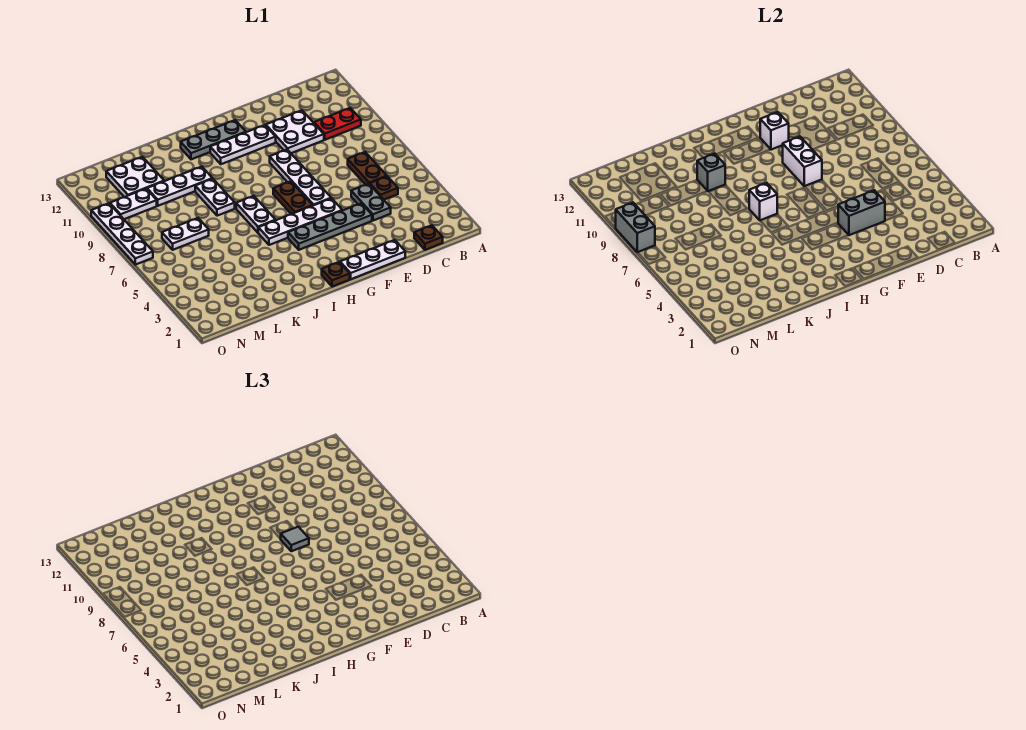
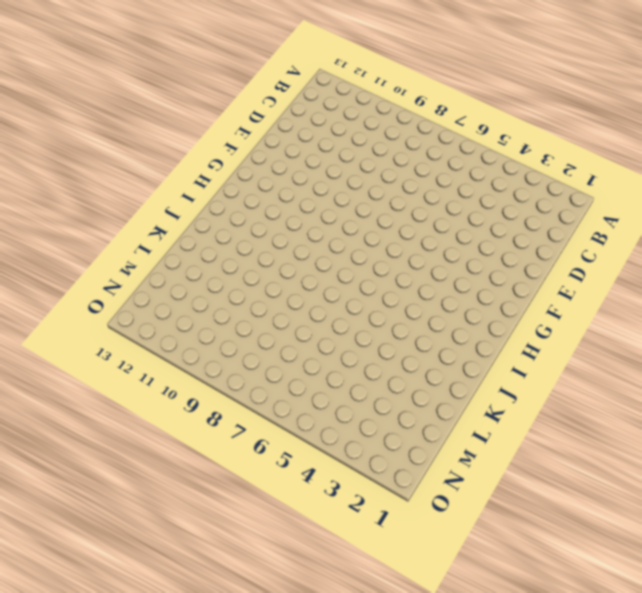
none -> red plate B10:C10 level 1
none -> brown plate C1 level 1
none -> brown plate C5 level 1

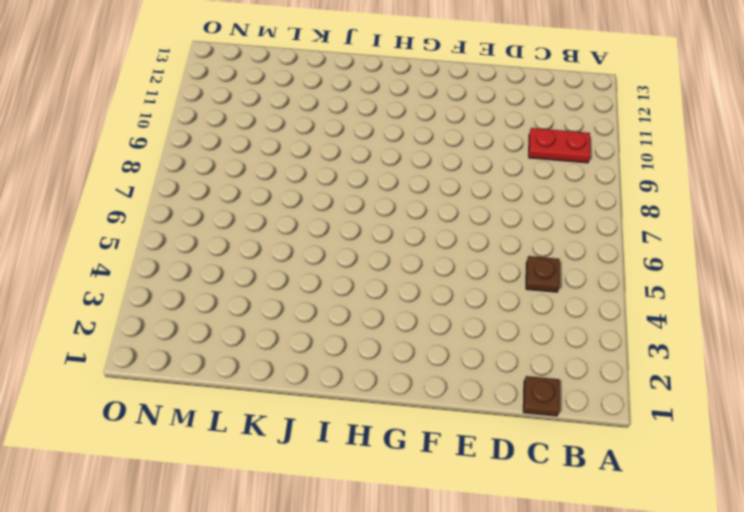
none -> brown plate C6:C7 level 1
none -> grey plate D4:D5 level 1
none -> white plate D10:E11 level 1

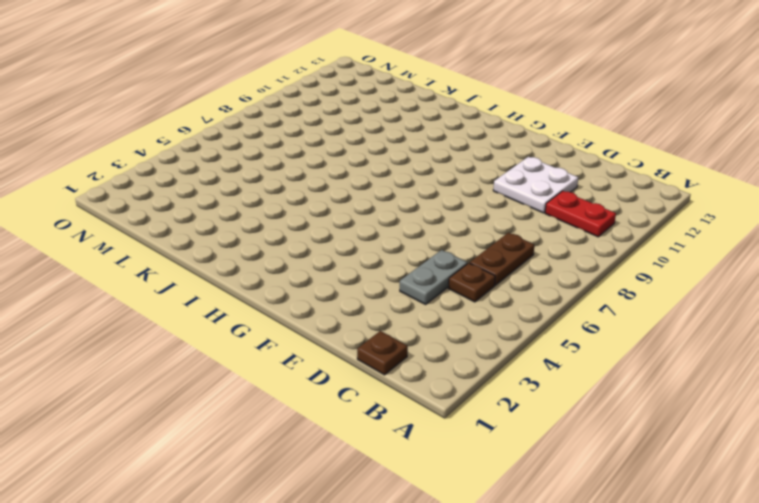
none -> white plate E1:G1 level 1
none -> grey plate E4:H4 level 1
none -> white plate F5:I5 level 1

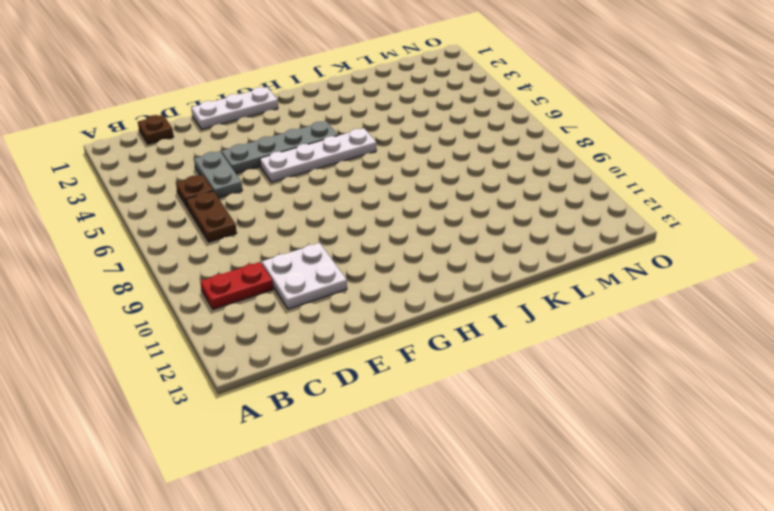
none -> white plate F6:F9 level 1
none -> white plate F11:H11 level 1
none -> brown plate G6:G7 level 1

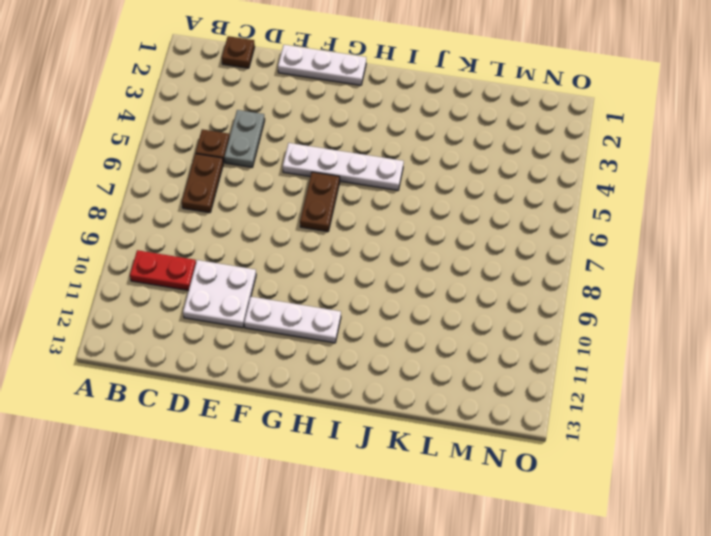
none -> grey plate E4:H4 level 1
none -> white plate F6:F9 level 1
none -> grey plate G12:I12 level 1

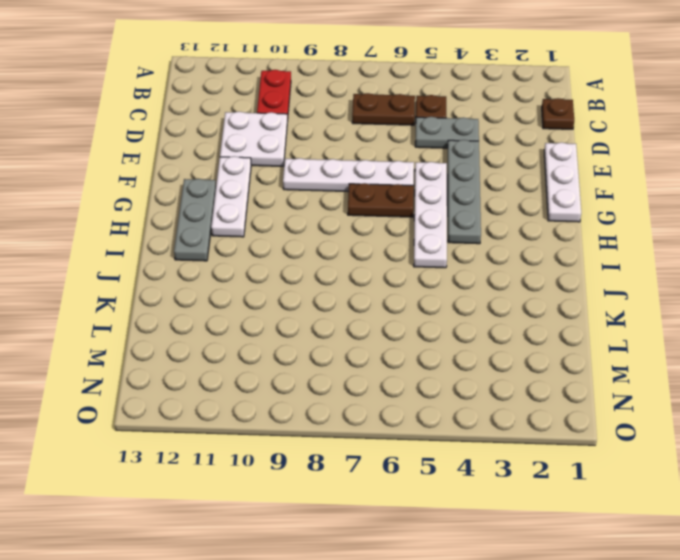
none -> brown plate H1 level 1
none -> white plate I6:I7 level 1
none -> white plate J8:J9 level 1

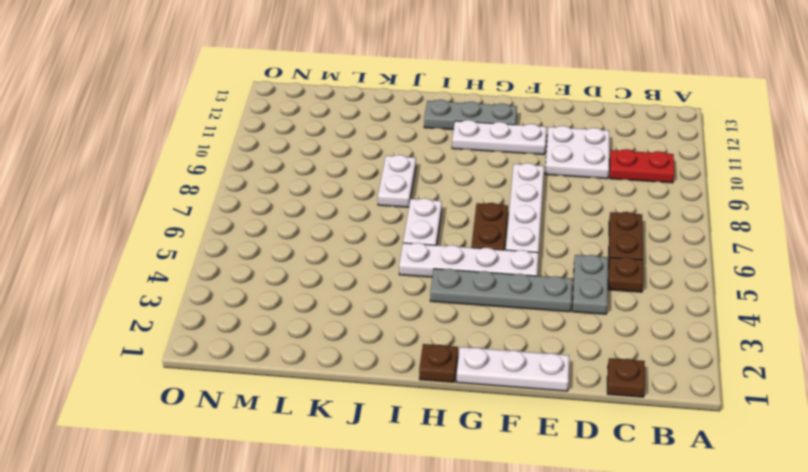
none -> white plate J10:L10 level 1
none -> white plate L7:M7 level 1
none -> white plate L11:M12 level 1

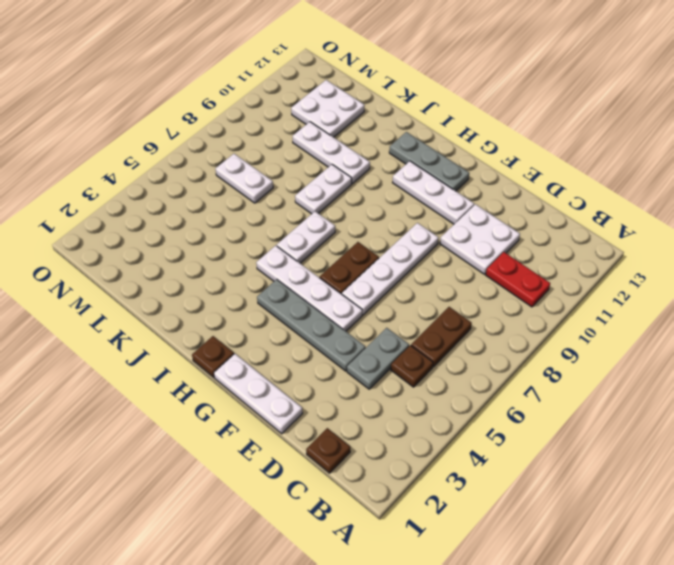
none -> white plate M10:N10 level 1
none -> white plate O7:O10 level 1
none -> grey brick E4:F4 level 2

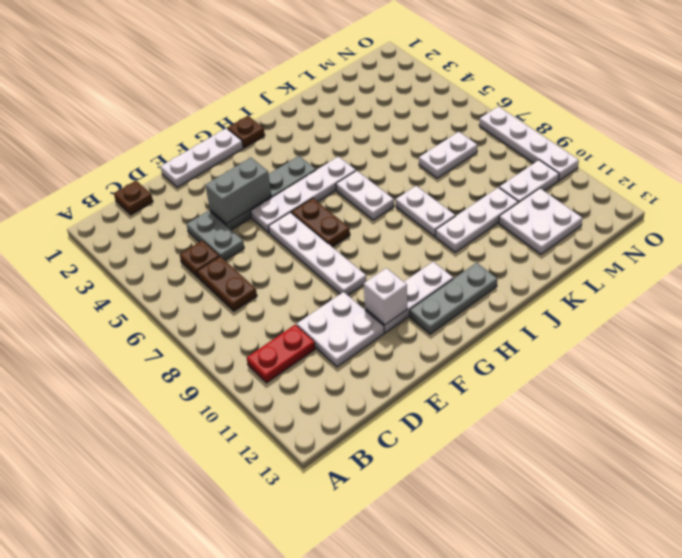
none -> white brick F8:F9 level 2
none -> white brick I7 level 2
none -> grey brick J10 level 2

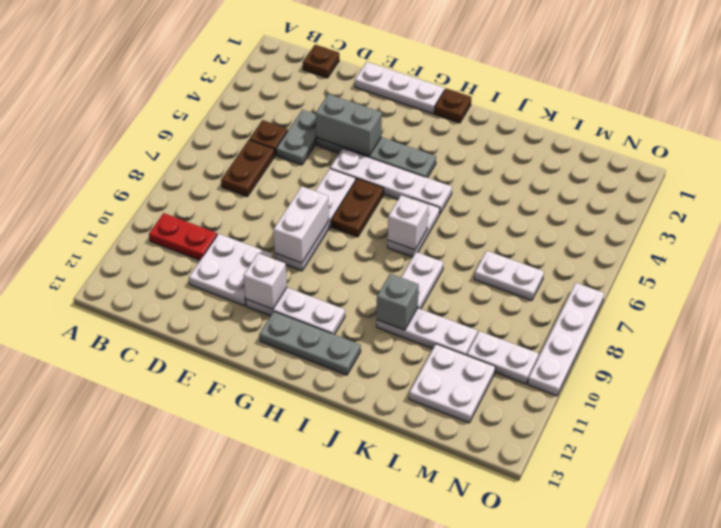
none -> grey brick O8:O9 level 2
none -> grey tile F8 level 3

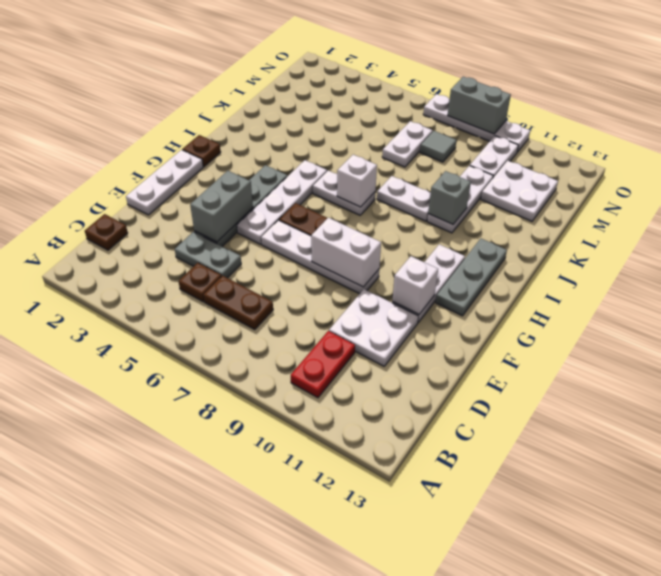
grey tile M8 level 1 -> grey tile F8 level 3

